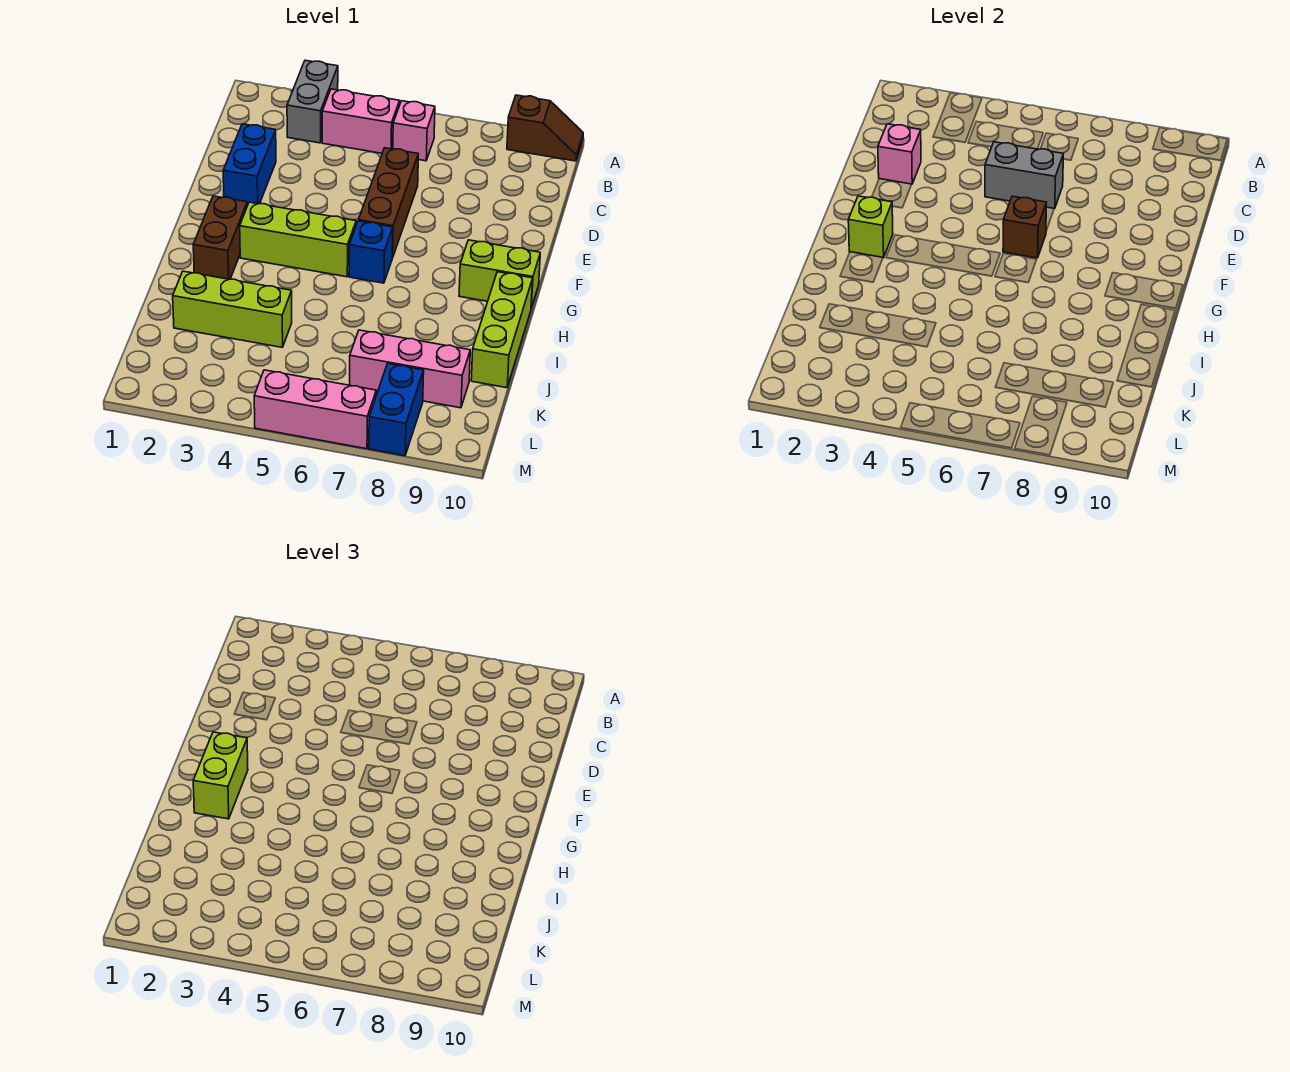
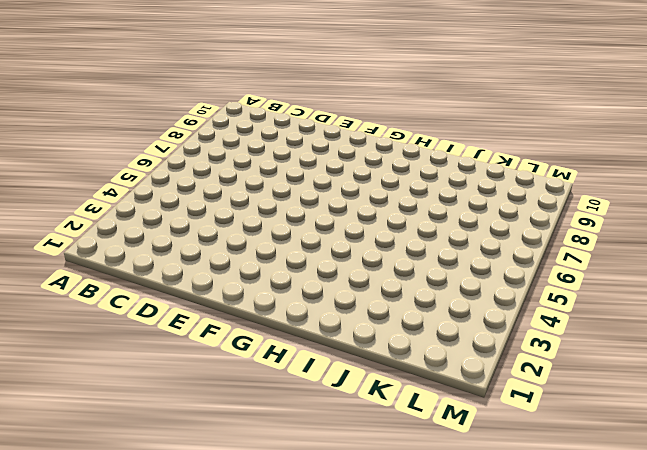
none -> grey brick A3:B3 level 1
none -> brown slope A9:A10 level 1 top 9
none -> pink brick B4:B5 level 1

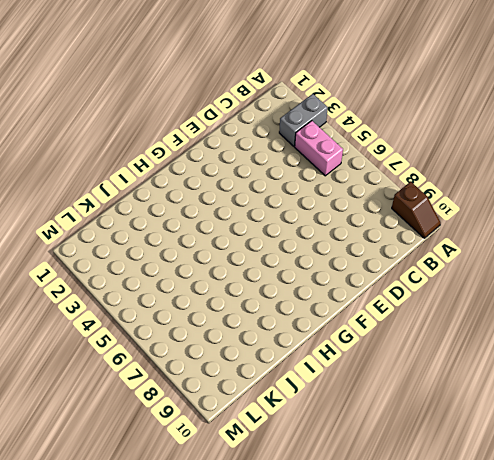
none -> pink brick B6 level 1
none -> blue brick D2:E2 level 1
none -> brown brick D6:F6 level 1

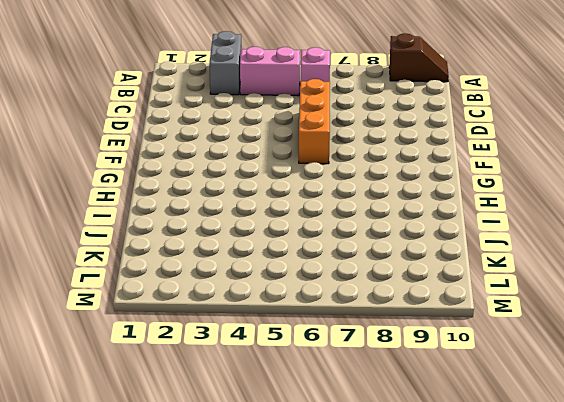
orange brick D6:F6 level 1 -> brown brick D6:F6 level 1
none -> blue brick D2:E2 level 1
none -> brown brick G2:H2 level 1
none -> lime brick G3:G5 level 1

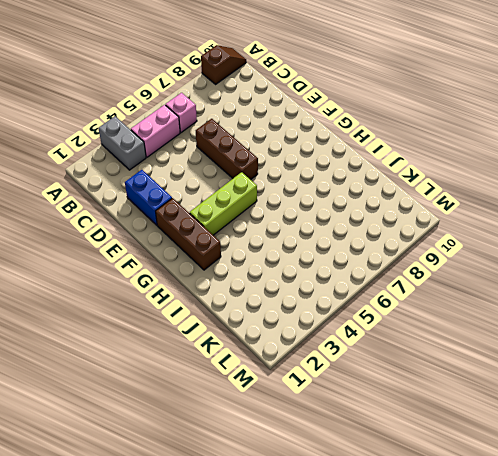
brown brick F2:H2 level 1 -> brown brick G2:H2 level 1
none -> blue brick G6 level 1
none -> lime brick G9:G10 level 1
none -> lime brick H10:J10 level 1

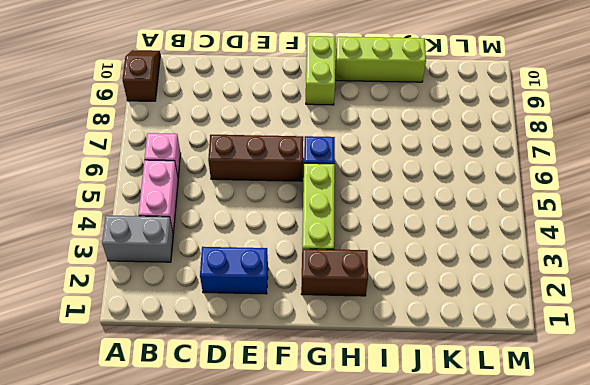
none -> lime brick J2:J4 level 1
none -> pink brick K7:K9 level 1
none -> blue brick L8:M8 level 1

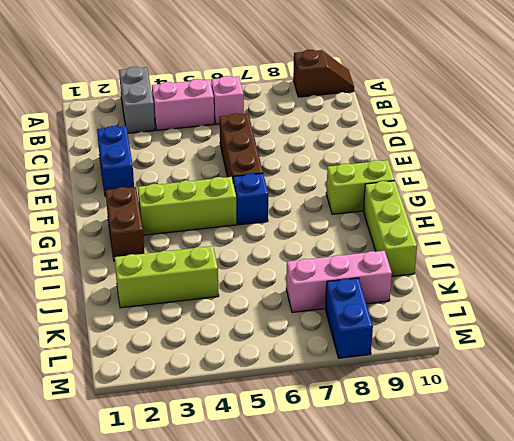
none -> pink brick M5:M7 level 1
none -> pink brick D2 level 2
none -> grey brick D5:D6 level 2

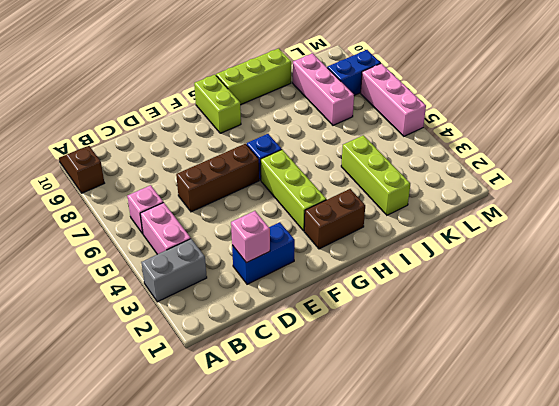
none -> grey brick D5:D6 level 2
none -> brown brick F6 level 2
none -> lime brick G2 level 2

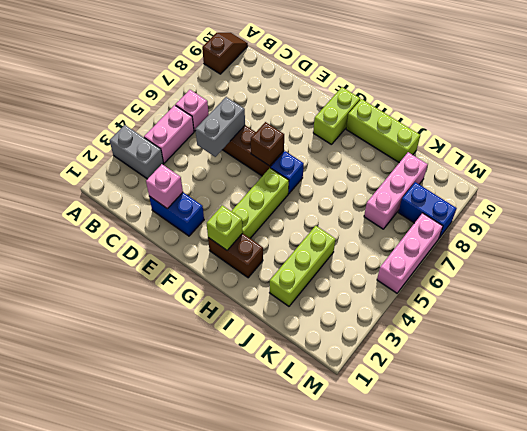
none -> lime brick G2:H2 level 3

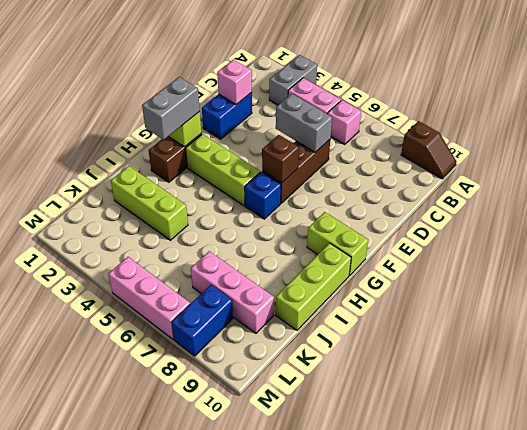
grey brick G2:H2 level 3 -> lime brick G2:H2 level 3

